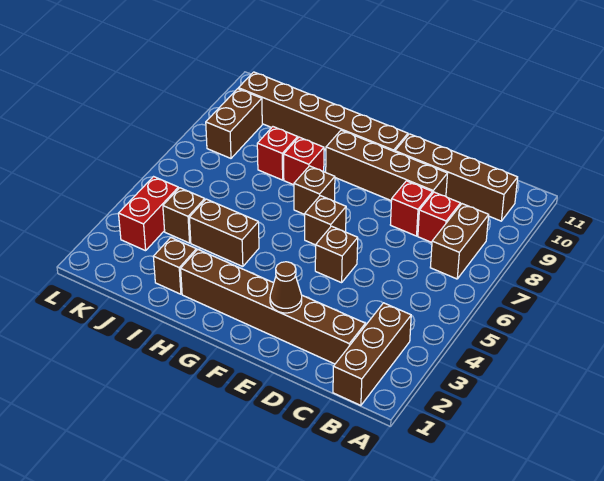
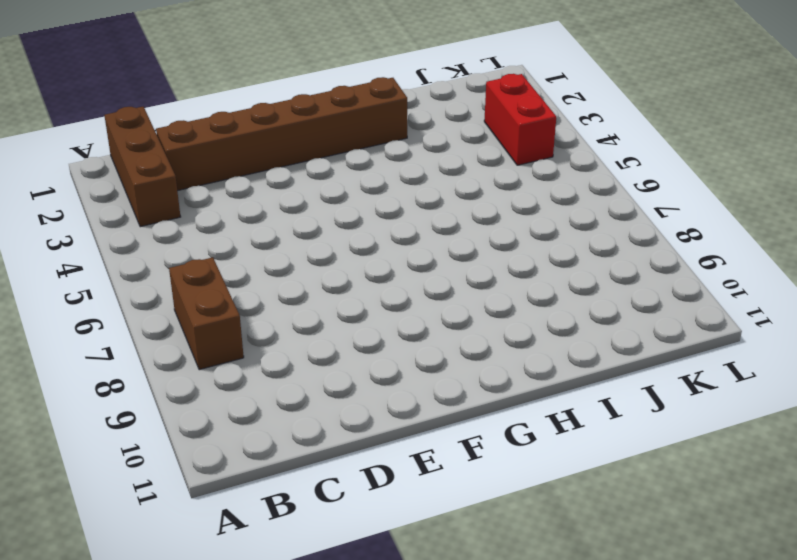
none -> brown brick B10:E10 level 1
none -> red brick C8 level 1
none -> red brick D8 level 1

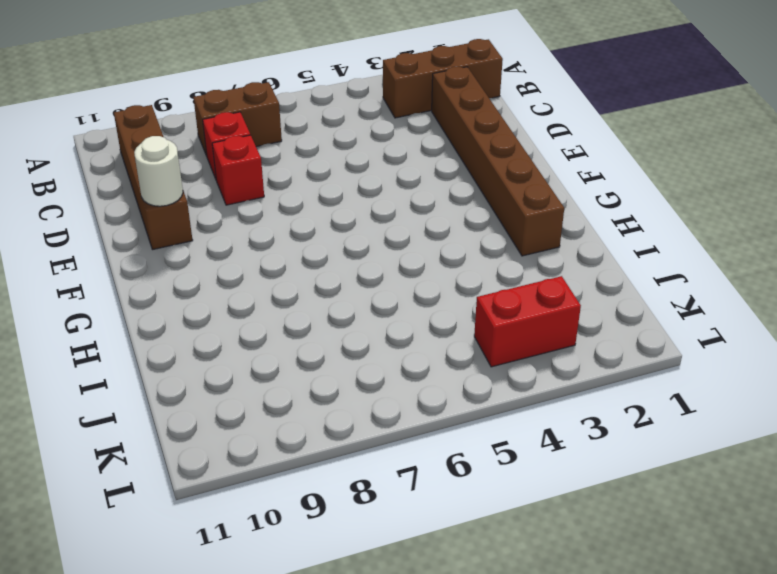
white round brick E10 level 2 -> none
none -> brown brick D9:G9 level 1
none -> brown brick E5 level 1
none -> brown brick F6 level 1

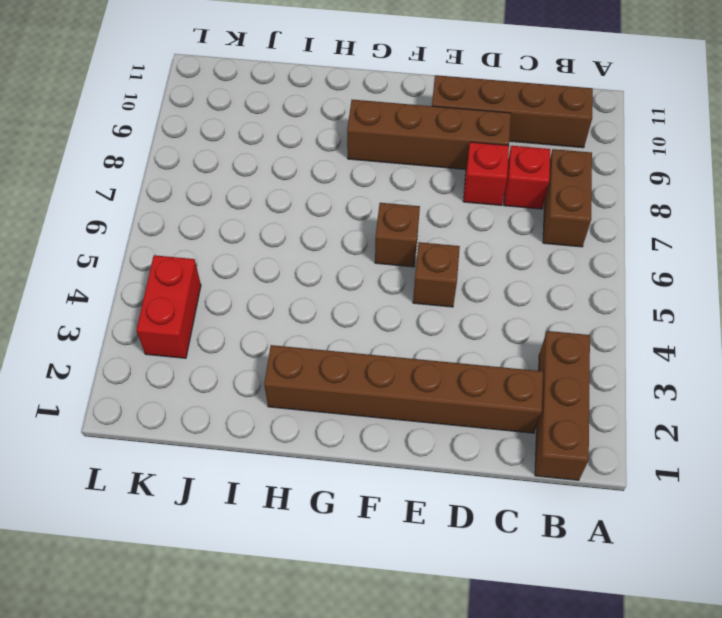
none -> brown brick F10:K10 level 1
none -> brown brick G7 level 1
none -> brown brick H4:I4 level 1

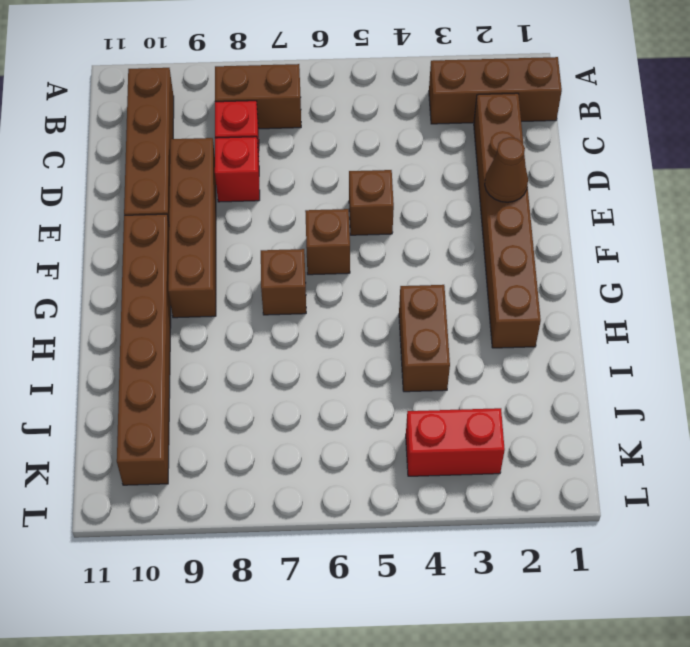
none -> red brick H8 level 1
none -> brown brick I2 level 1
none -> red brick I8 level 1

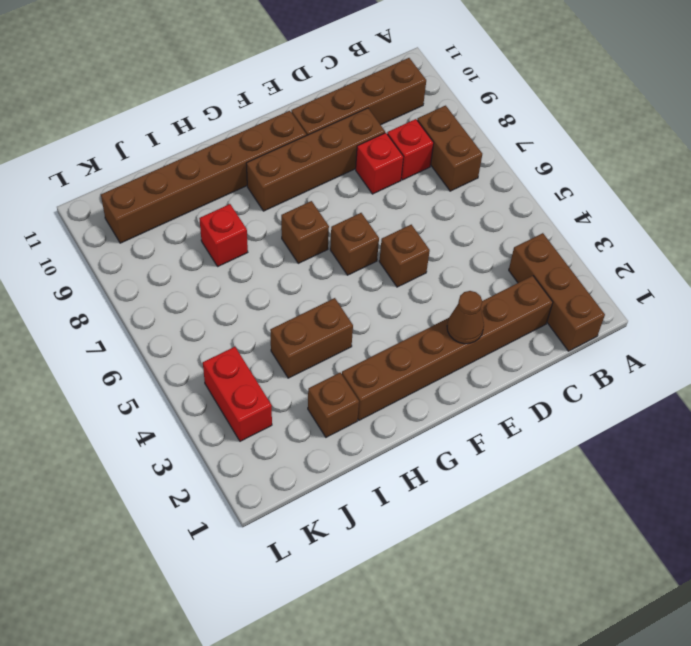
none -> red brick H8 level 1
none -> brown brick J4 level 1
none -> brown brick K8:K9 level 1

